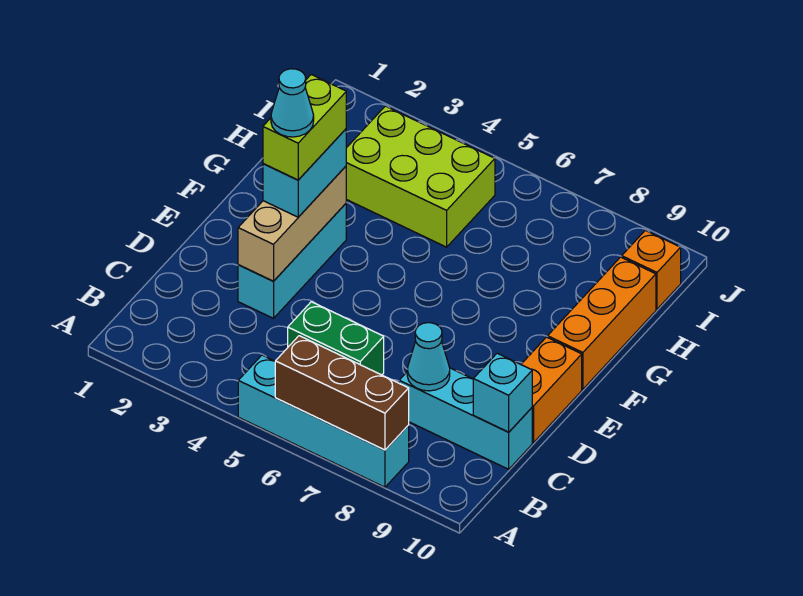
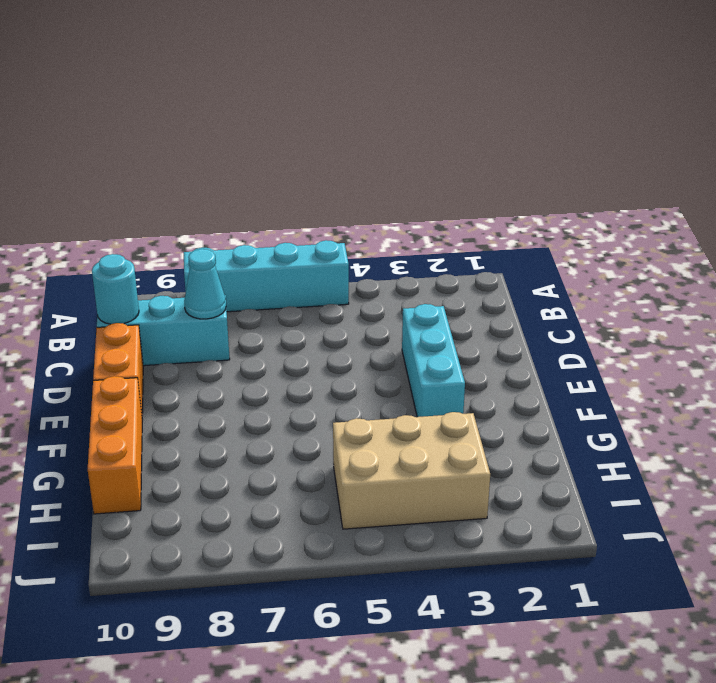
cyan round brick C10 level 2 -> cyan brick C10 level 2
tan brick H3:I5 level 1 -> lime brick H3:I5 level 1
none -> green brick C5:C6 level 1
none -> orange brick I10 level 1
none -> brown brick A6:A8 level 2

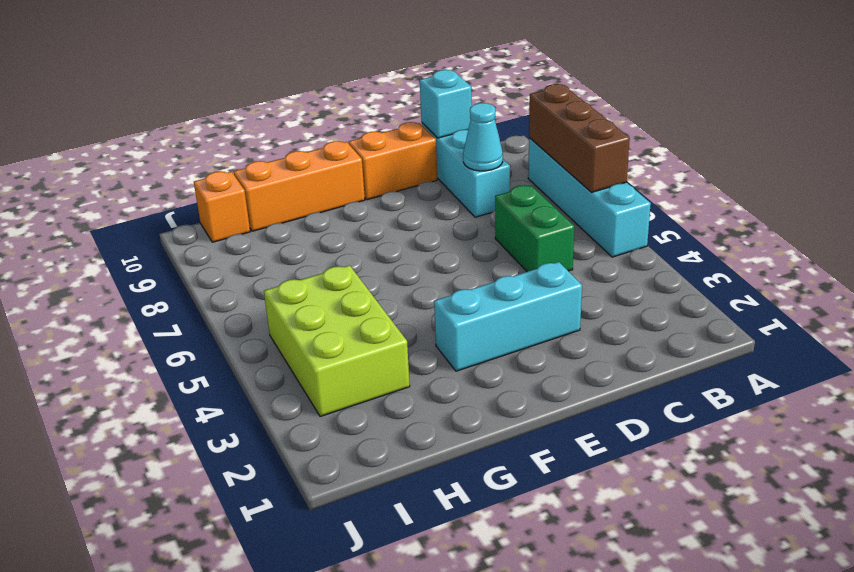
none -> tan brick D3:F3 level 2
none -> cyan brick E3:F3 level 3
none -> lime brick E3:F3 level 4

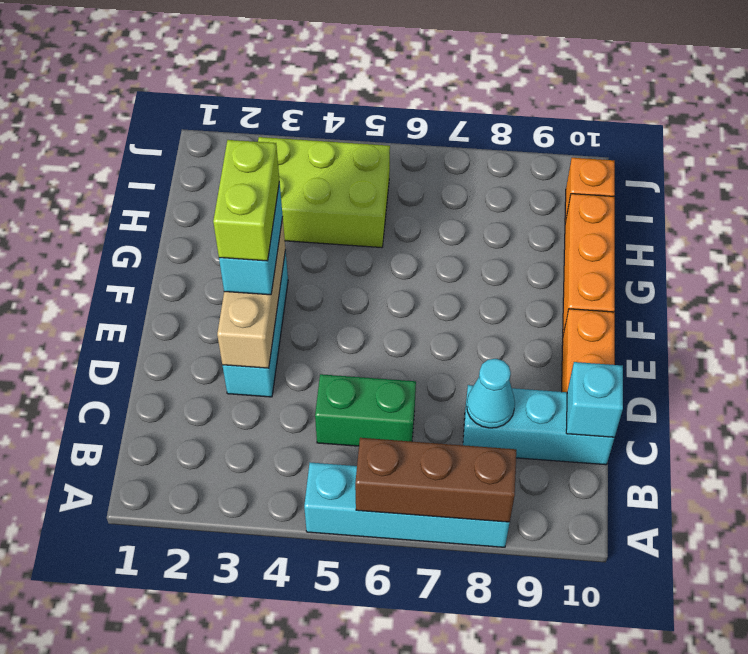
none -> cyan cone E3 level 5

